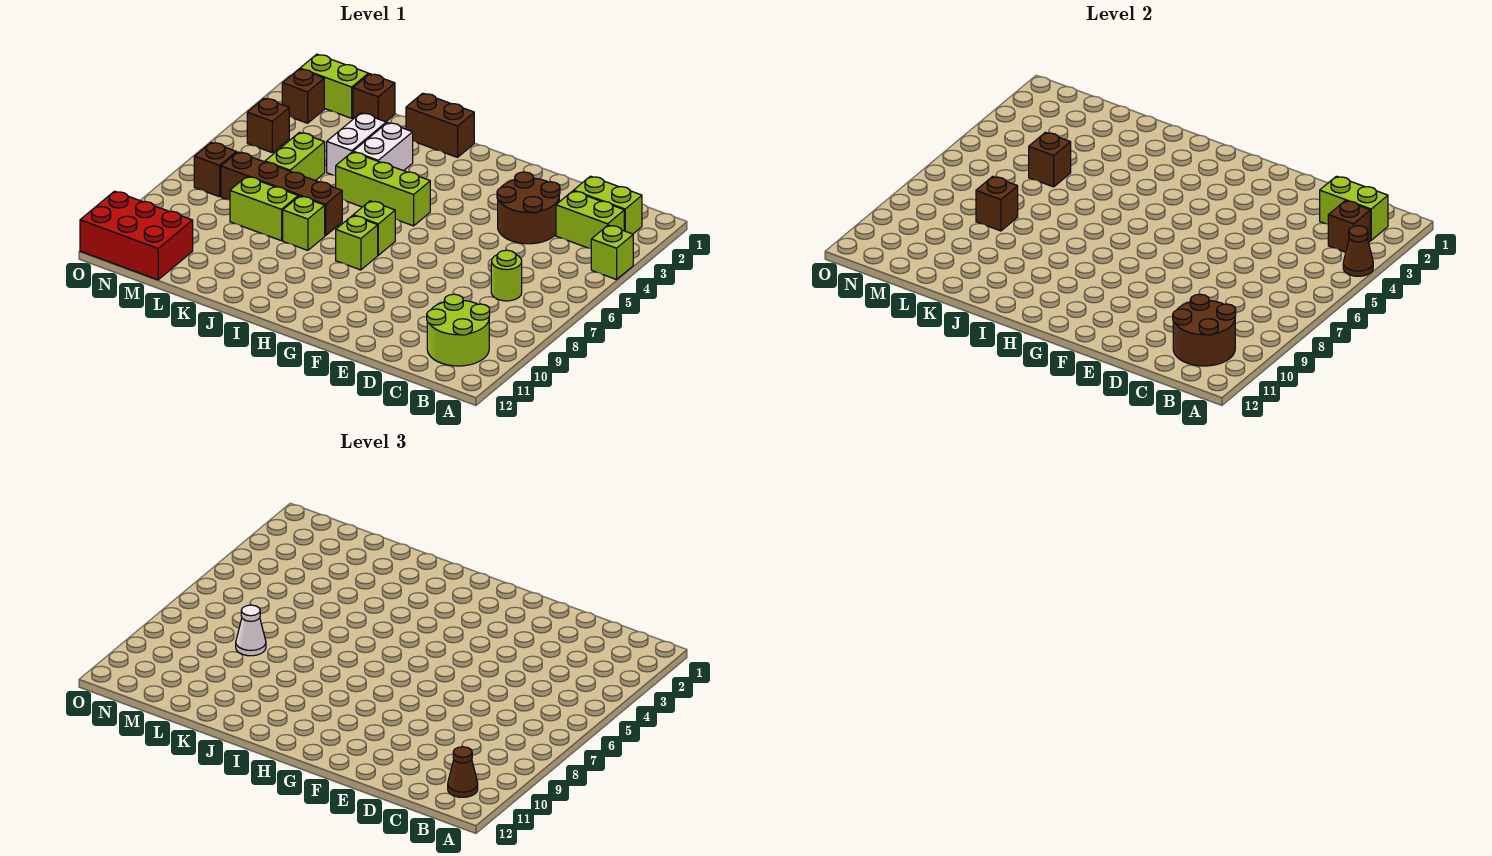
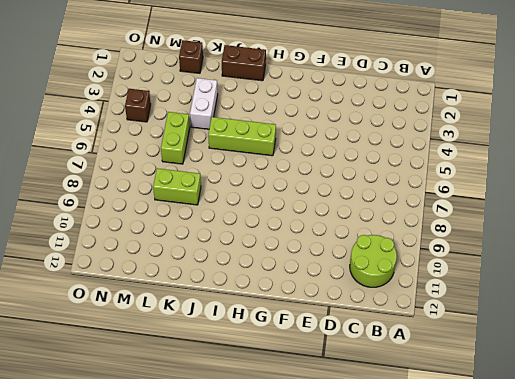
none -> lime brick A4 level 1
none -> lime brick B2:C2 level 1
none -> lime brick B3:C3 level 1
none -> lime round brick C7 level 1

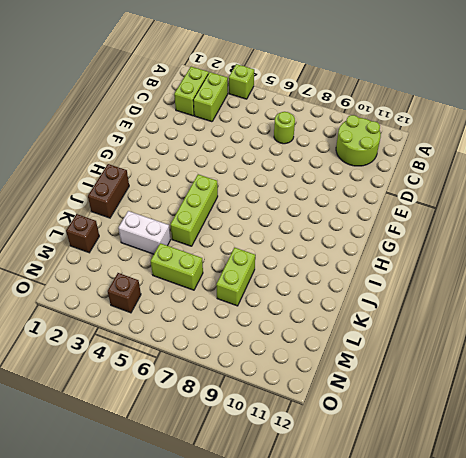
none -> brown round brick D3:E4 level 1
none -> lime brick H7 level 1
none -> lime brick H8 level 1
none -> white brick J3:J4 level 1

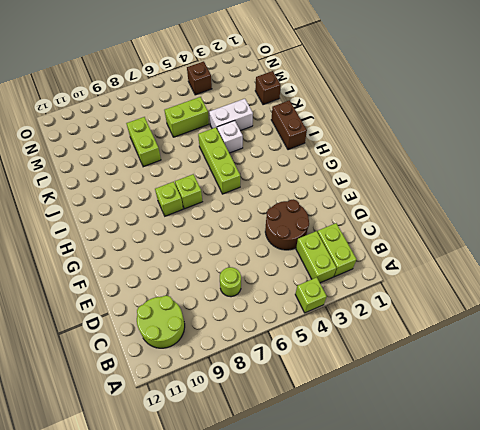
white brick J4 level 1 -> white brick J3:J4 level 1
none -> brown brick J7:M7 level 1
none -> lime brick J8 level 1
none -> lime brick M1:N1 level 1
none -> red brick M11:O12 level 1

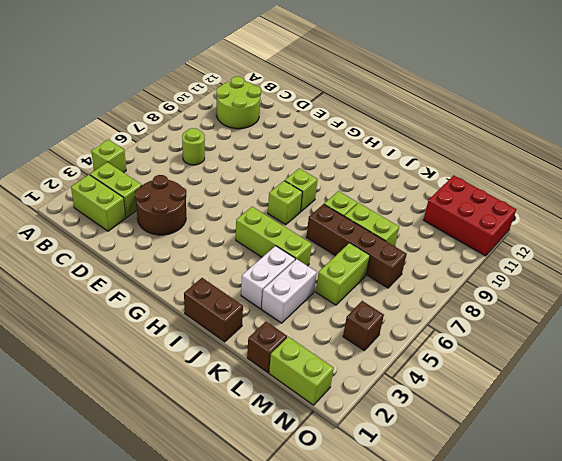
none -> brown brick N2 level 1
none -> brown brick N7 level 1
none -> brown cone A4 level 2
none -> lime brick B2:C2 level 2

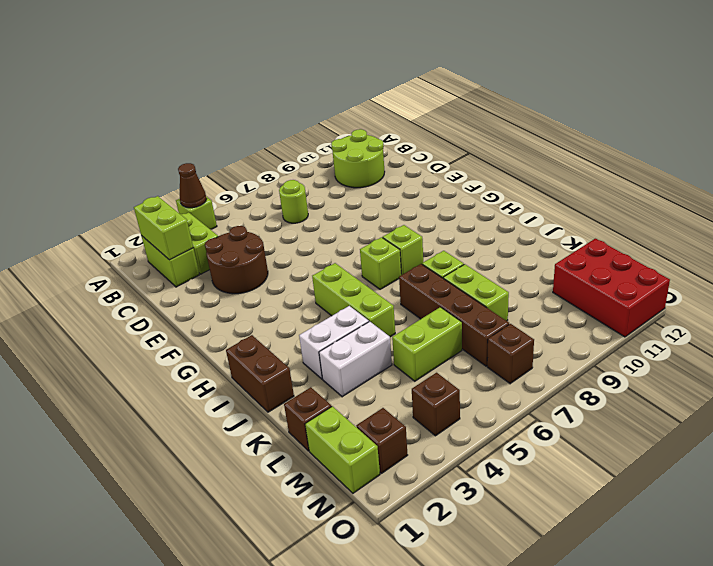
none -> brown brick B3 level 2
none -> brown round brick B10:C11 level 2
none -> brown brick L5 level 2
none -> brown brick L8 level 2

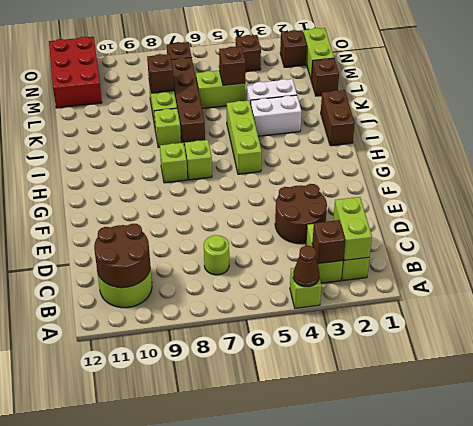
none -> brown cone B11 level 3
none -> white cone L8 level 3

